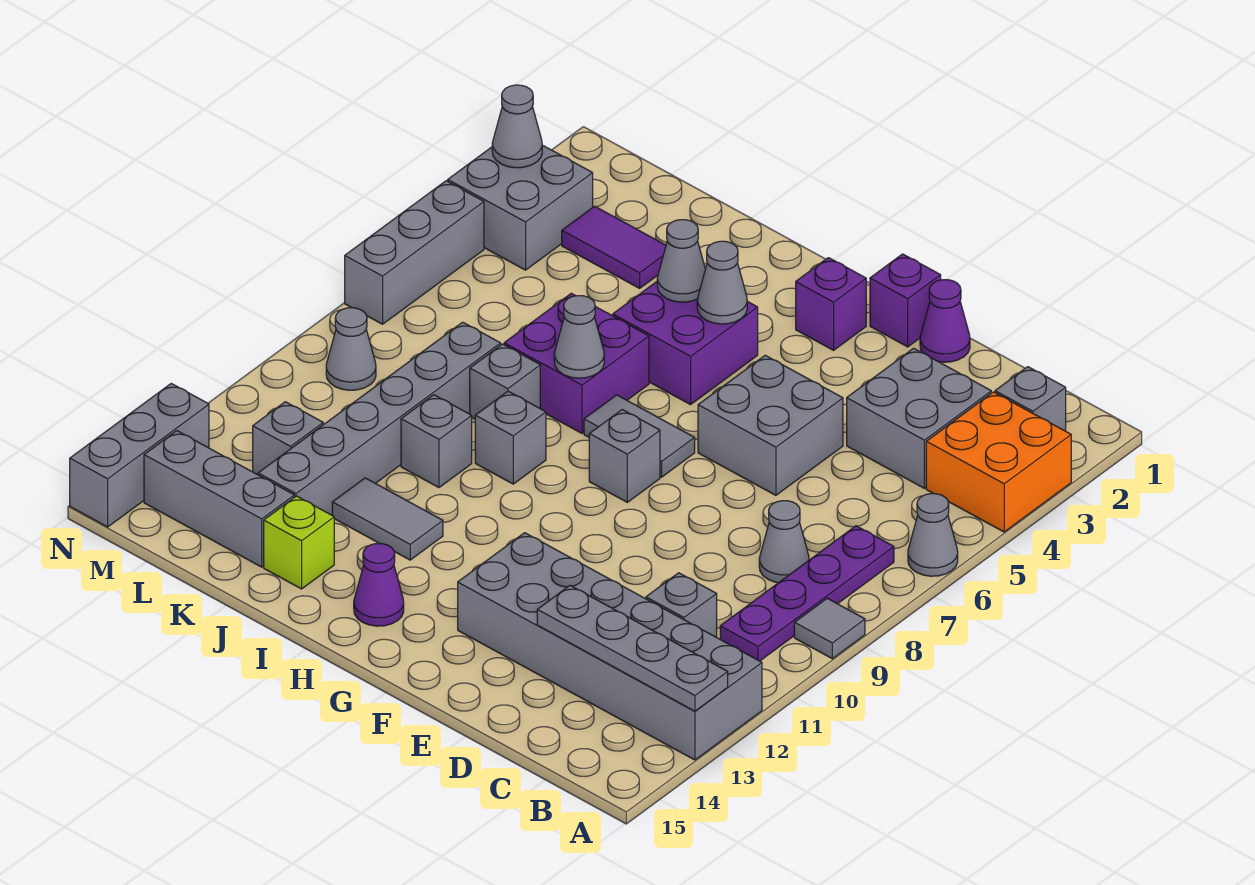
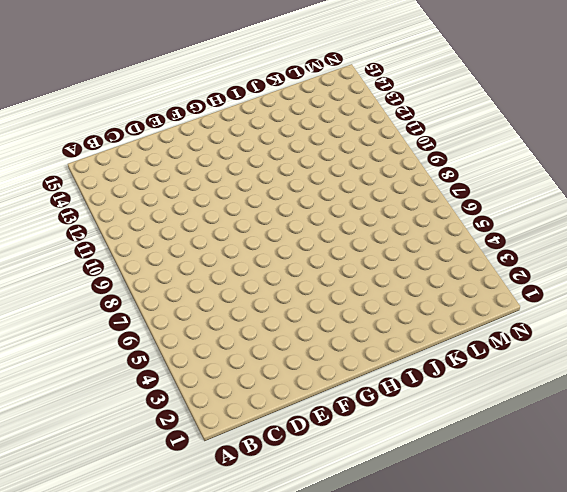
none -> orange brick A3:B4 level 1
none -> grey cone A6 level 1
none -> grey tile A9 level 1
none -> grey brick A12:F13 level 1

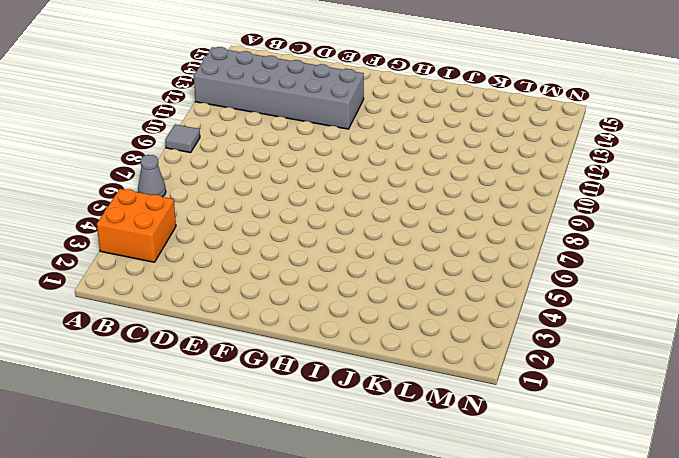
none -> grey brick B2 level 1
none -> purple plate B7:B10 level 1
none -> grey brick C3:D4 level 1
none -> grey cone C8 level 1

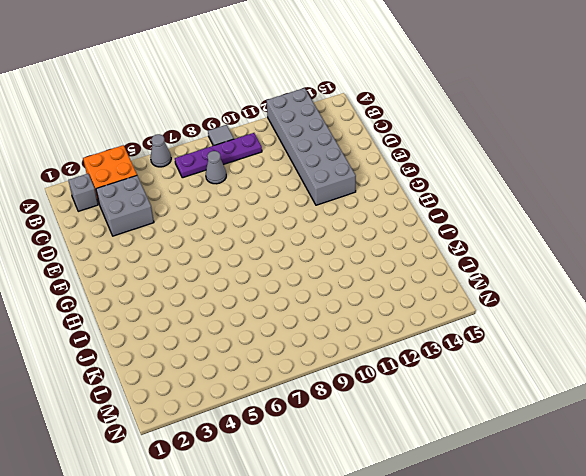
none -> grey brick C11 level 1
none -> purple cone E1 level 1
none -> grey brick E5:F6 level 1
none -> purple brick F1 level 1

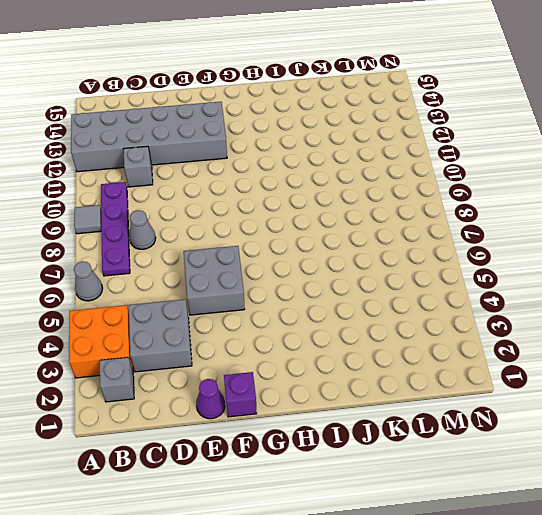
none -> purple brick G2 level 1
none -> grey tile G7:H7 level 1
none -> grey brick G8 level 1
none -> purple brick H4:I5 level 1

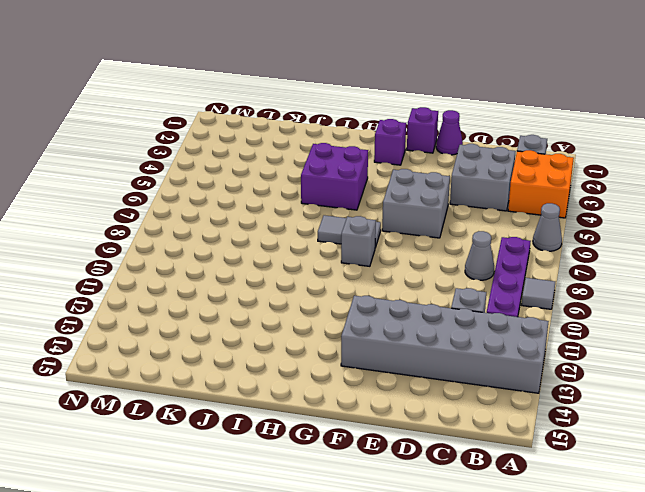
none -> purple cone H14 level 1
none -> purple brick I6:J7 level 1
none -> grey brick I9 level 1
none -> grey tile I12:J12 level 1

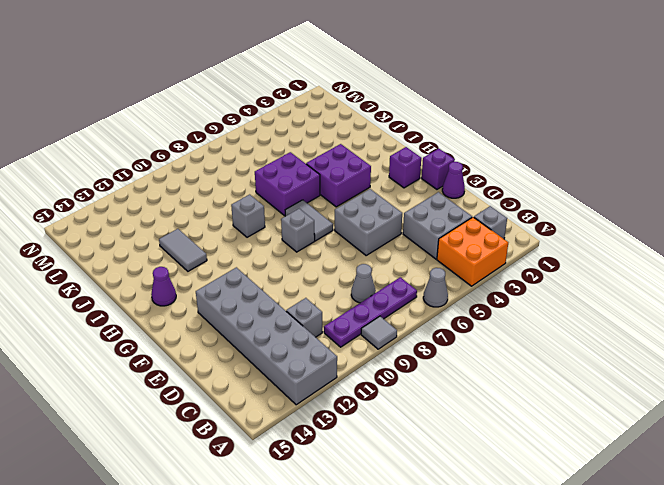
none -> grey brick J8 level 1
none -> grey brick J10 level 1
none -> lime brick J14 level 1
none -> purple tile K3:L3 level 1

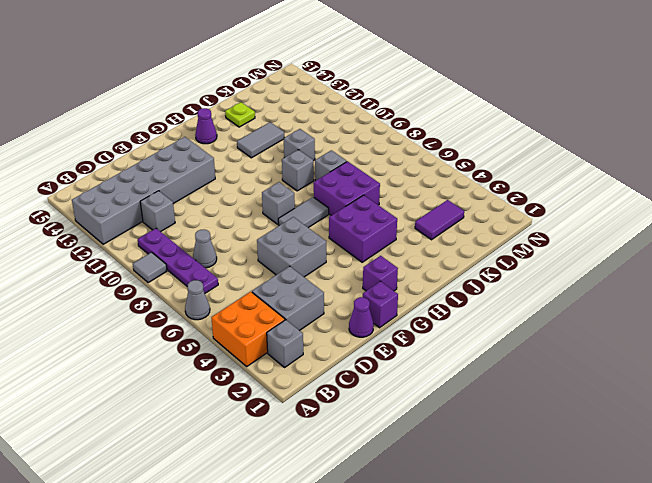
lime plate J14 level 1 -> lime brick J14 level 1
none -> grey brick K8:K13 level 1
none -> grey brick K14:M14 level 1
none -> grey brick L12 level 1
none -> grey brick M3:N4 level 1

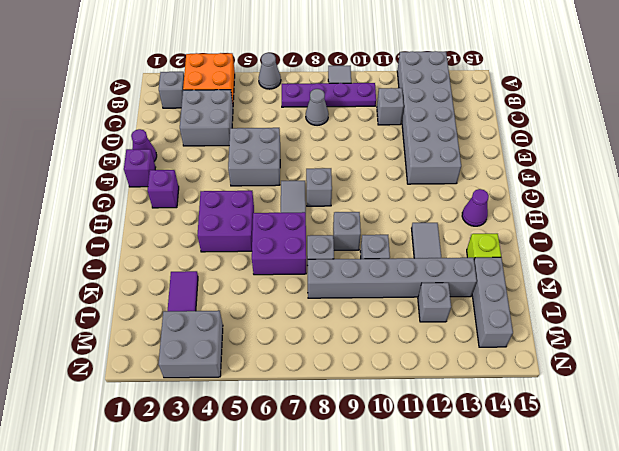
none -> grey cone M9 level 1
none -> grey brick N5:N7 level 1
none -> grey brick N13:N15 level 1
none -> grey plate A13:D13 level 2

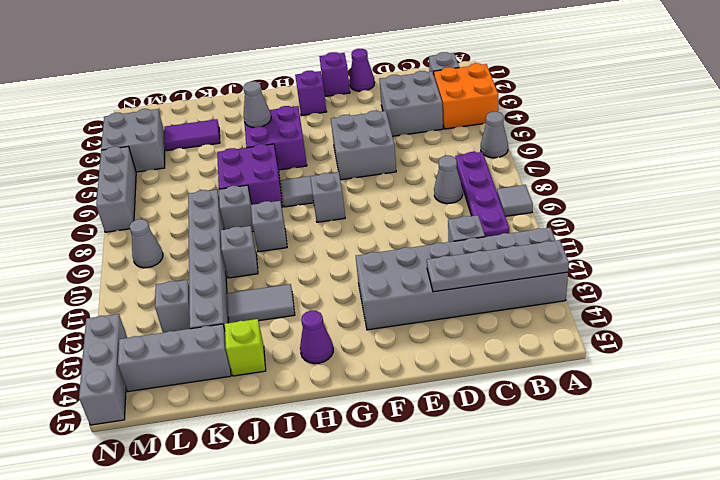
none -> grey cone H4 level 2
none -> grey cone I7 level 2
none -> grey cone N3 level 2

